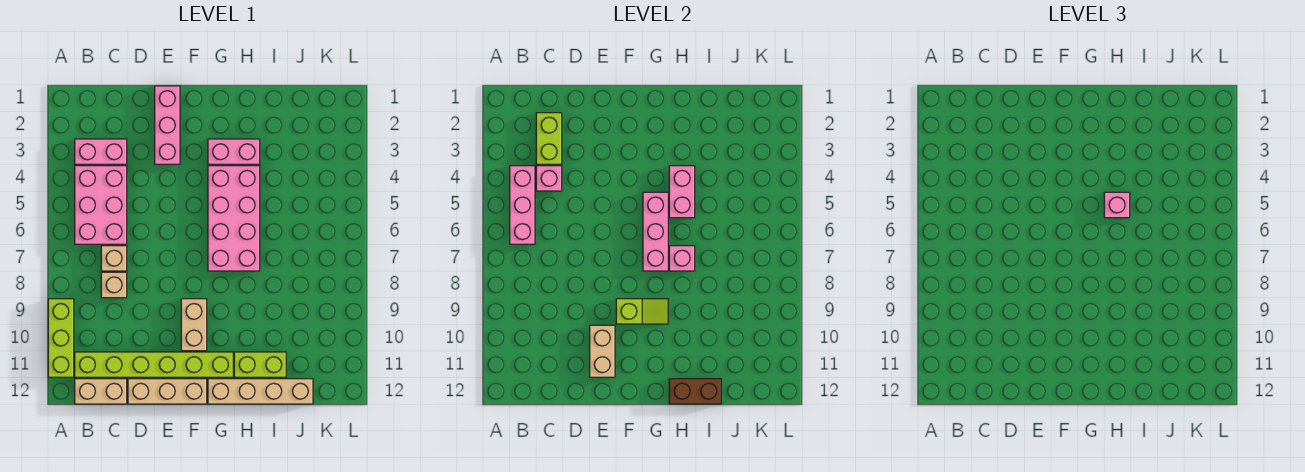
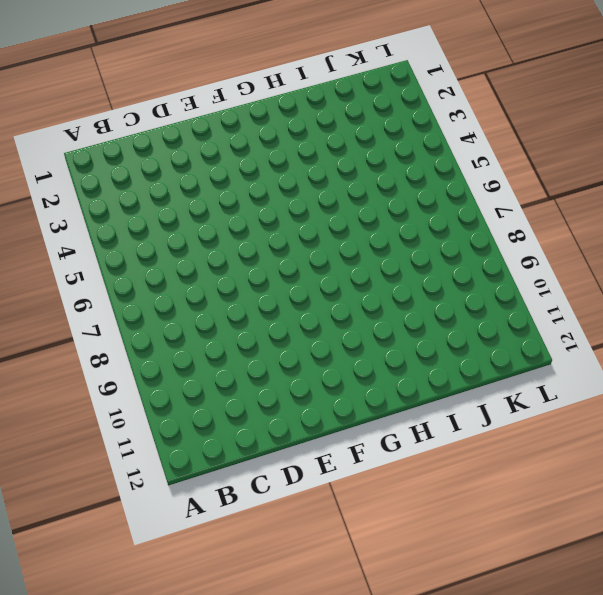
none -> lime brick A9:A11 level 1
none -> pink brick B3:C3 level 1
none -> pink brick B4:C6 level 1

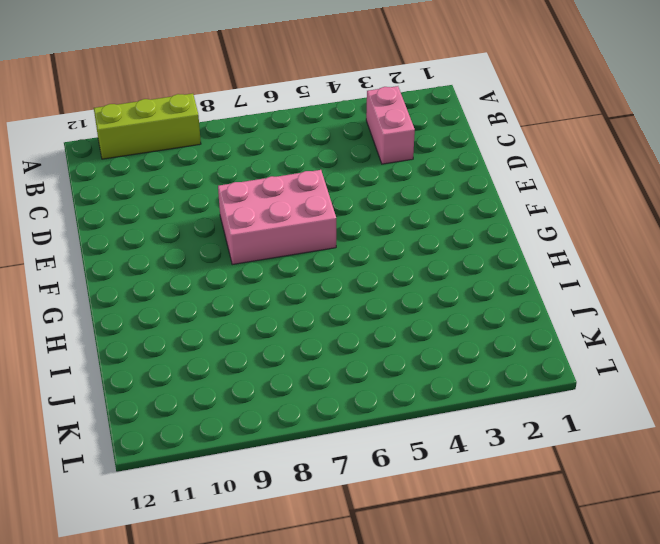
pink brick E6:F8 level 1 -> pink brick B4:C6 level 1
none -> lime brick B11:G11 level 1
none -> tan brick B12:C12 level 1
none -> tan brick C7 level 1

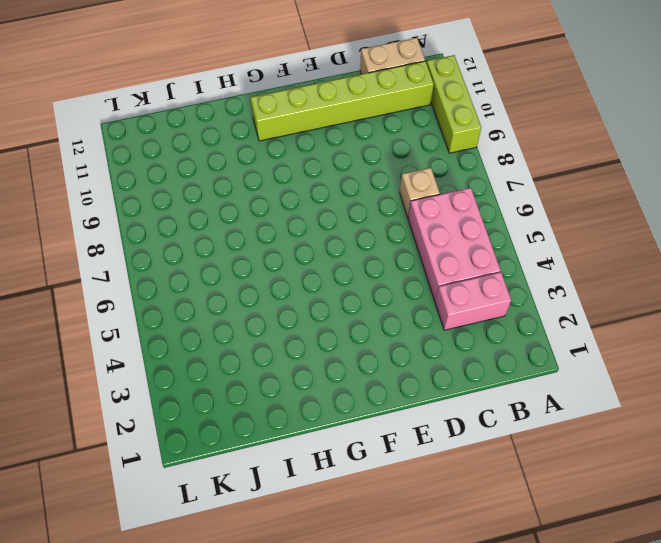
none -> tan brick C8 level 1
none -> tan brick D12:F12 level 1
none -> pink brick E1:E3 level 1

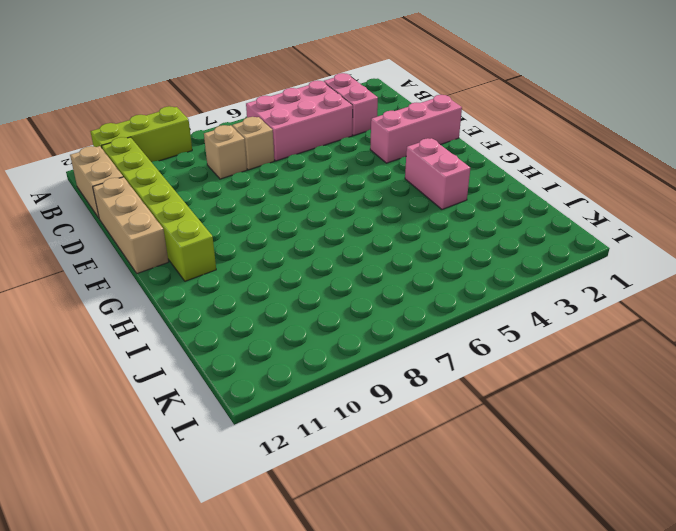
none -> tan brick F9:F10 level 1
none -> pink brick G4:H7 level 1
none -> tan brick G12:J12 level 1

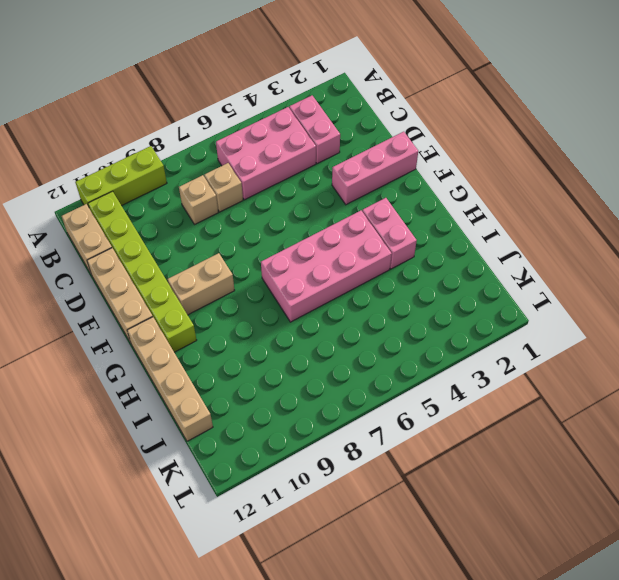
none -> lime brick H11:I11 level 1
none -> pink brick B4:B6 level 2
none -> lime brick C2:C3 level 2

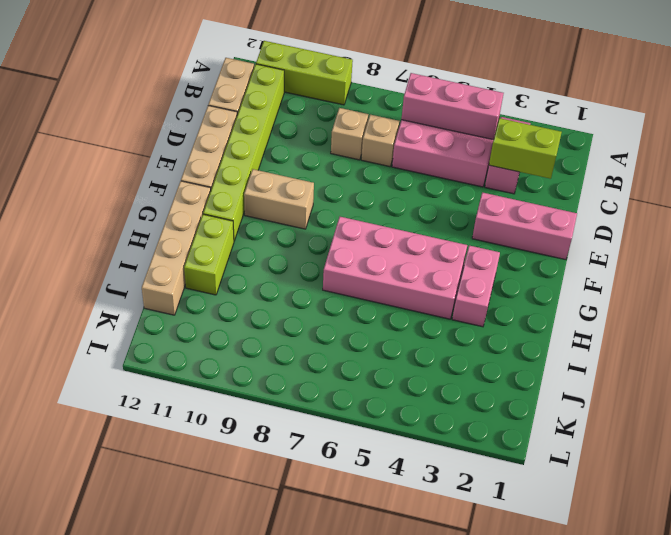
none -> pink brick C4 level 2
none -> tan brick E10:E11 level 2
none -> lime slope F9:G9 level 2 top F

